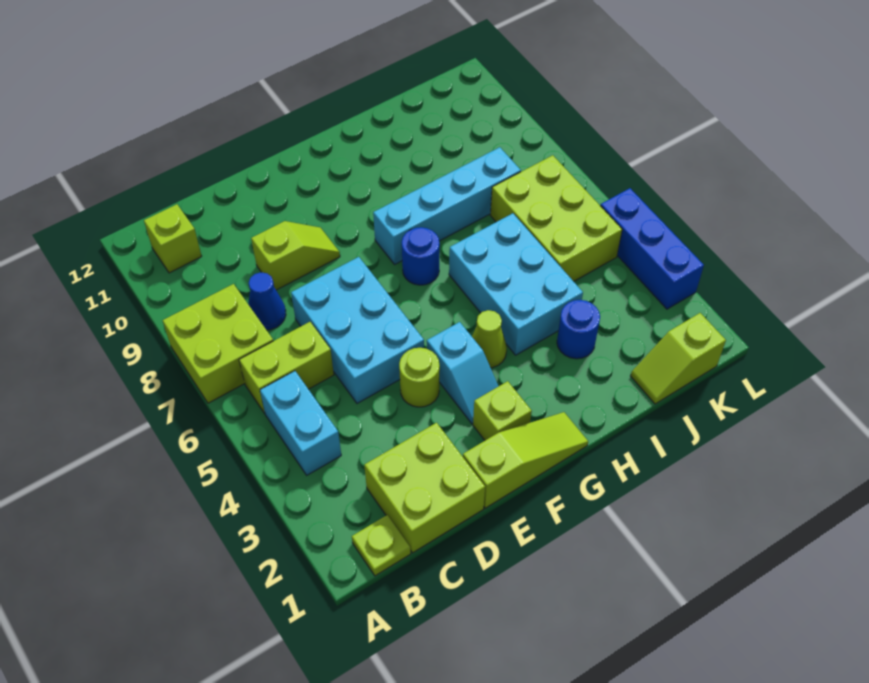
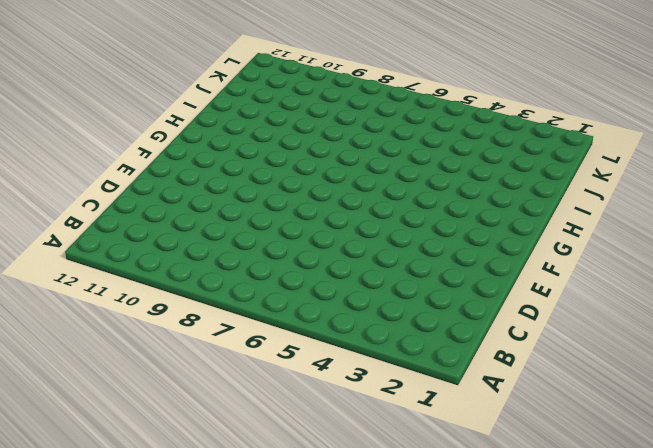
none -> lime brick A7:B8 level 1
none -> lime plate B1 level 1
none -> cyan brick B4:B5 level 1

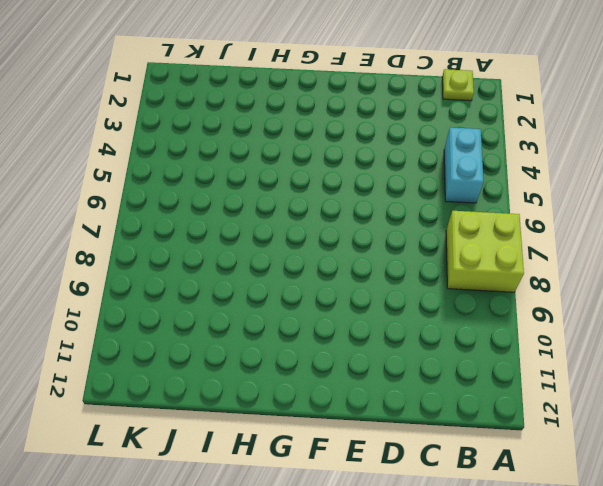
none -> lime brick B6:C6 level 1
none -> lime brick B11 level 1
none -> lime brick C1:D2 level 1

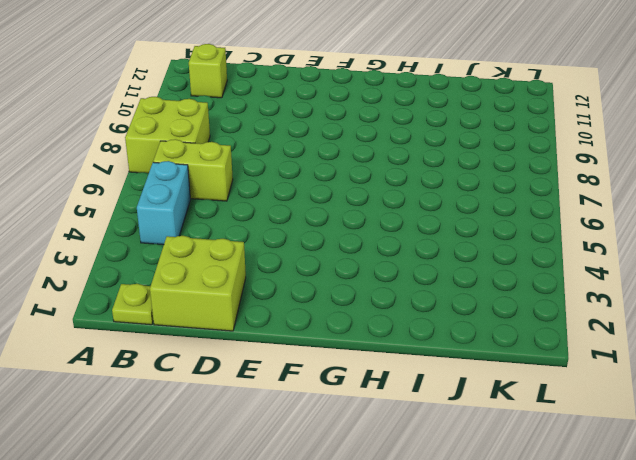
none -> blue cone C8 level 1
none -> cyan brick D5:E7 level 1
none -> lime slope D9:E9 level 1 top D

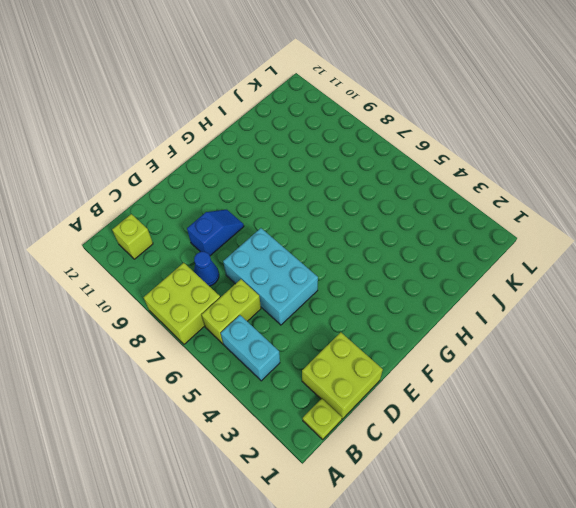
blue slope D9:E9 level 1 top D -> lime slope D9:E9 level 1 top D
none -> lime slope E1:G1 level 1 top E
none -> lime round brick E4 level 1
none -> lime brick F2 level 1

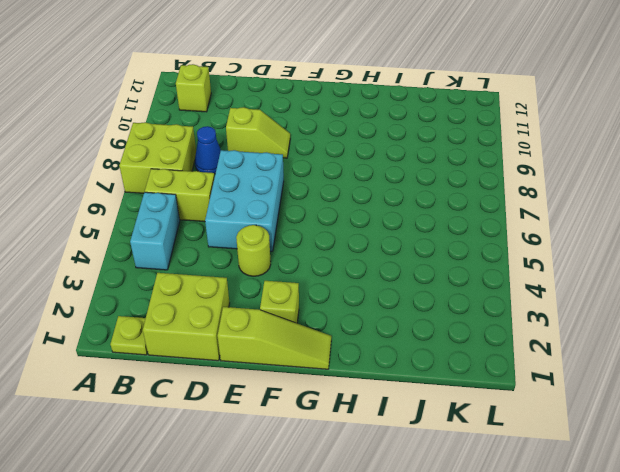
none -> cyan slope F3:F4 level 1 top 4
none -> lime cone G4 level 1
none -> blue round brick G7 level 1

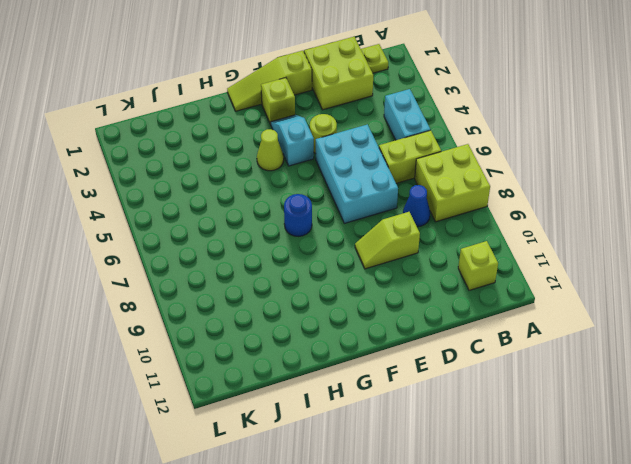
none -> cyan brick G8:J8 level 1
none -> cyan brick H4:I6 level 1
none -> blue round brick I3 level 1

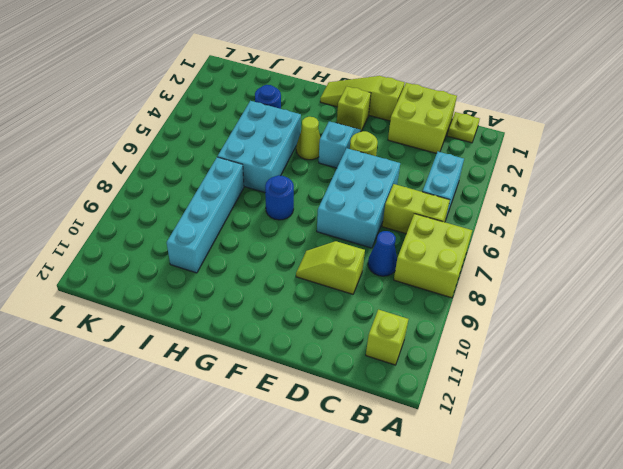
cyan brick I7:I10 level 1 -> cyan brick G8:J8 level 1
none -> lime slope J1:K1 level 1 top K
none -> lime brick J5:K7 level 1
none -> blue brick L3:L5 level 1

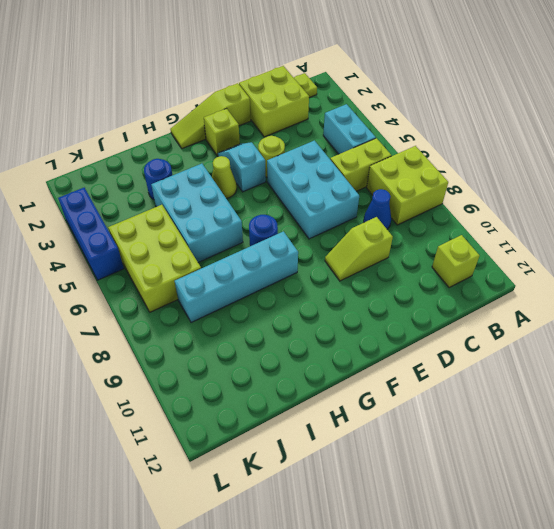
none -> lime slope J1:K1 level 1 top K

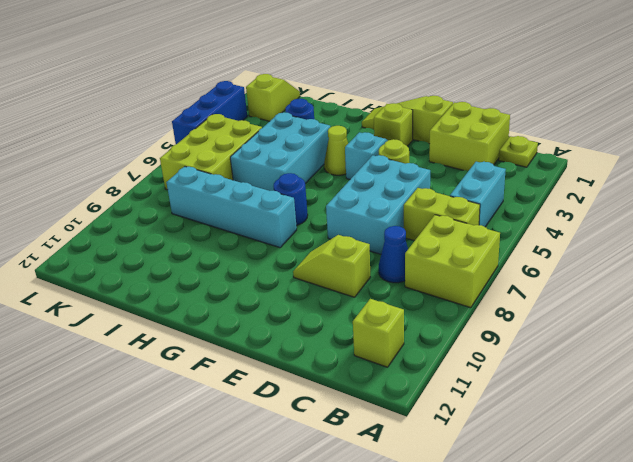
lime slope K1:K2 level 1 top 2 -> lime slope J1:K1 level 1 top K

